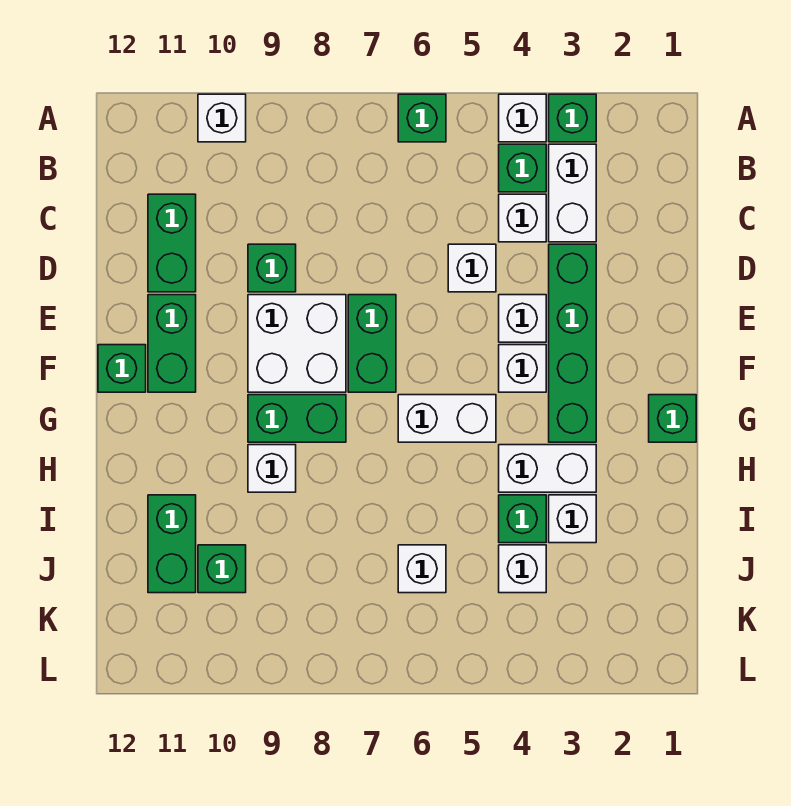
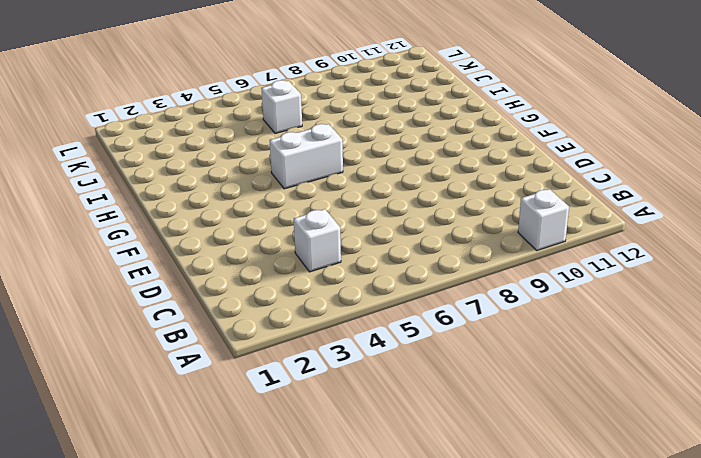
none -> green brick A3 level 1
none -> white brick A4 level 1
none -> green brick A6 level 1

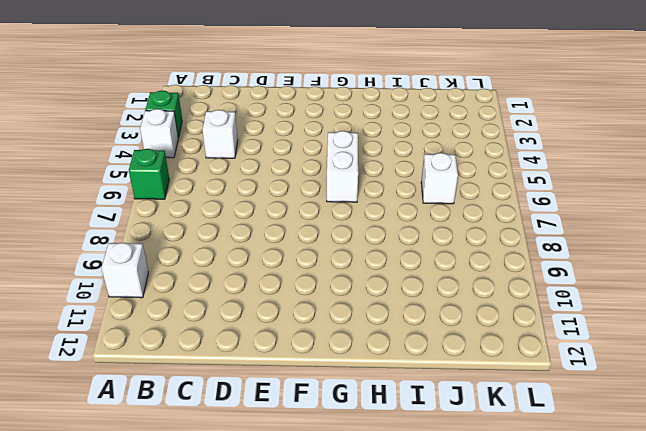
none -> white brick B3:C3 level 1
none -> green brick B4 level 1
none -> green brick C11:D11 level 1

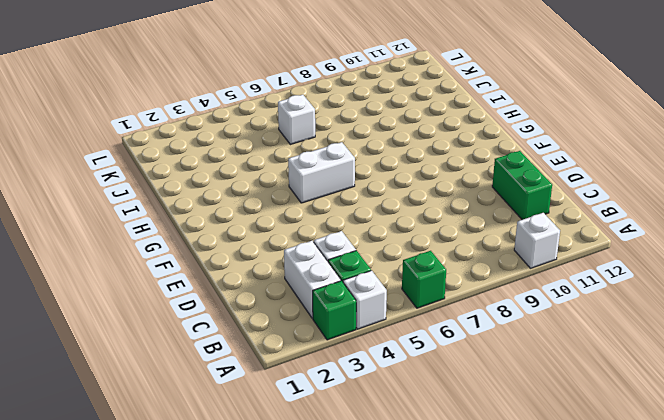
none -> green brick D3:G3 level 1
none -> white brick D5 level 1
none -> green brick D9 level 1

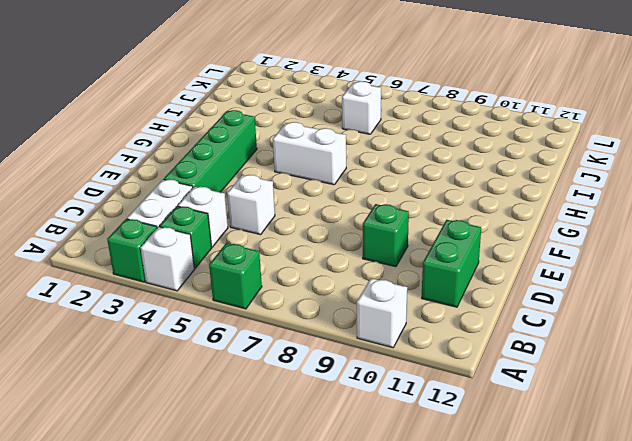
none -> white brick E4 level 1
none -> green brick E7:F7 level 1
none -> white brick E8:F9 level 1

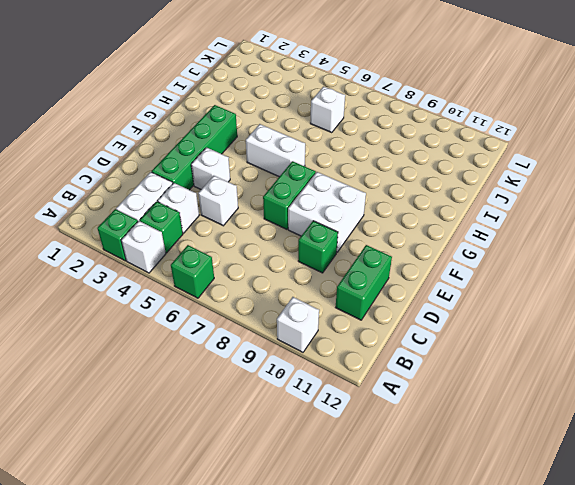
none -> green brick E11:F11 level 1
none -> white brick F4 level 1
none -> green brick F12 level 1

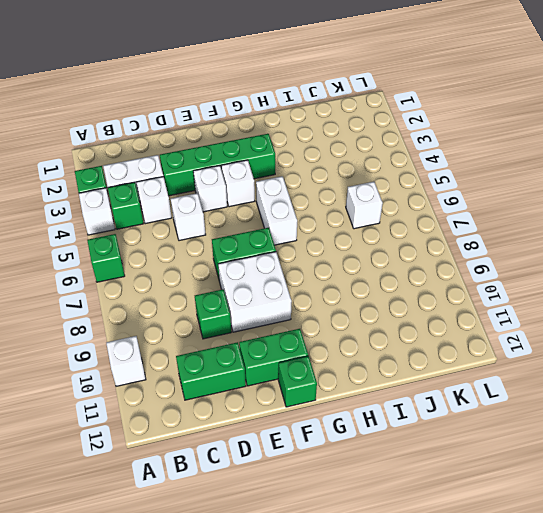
none -> green brick G1 level 1
none -> green brick G8:G9 level 1
none -> white brick H3:H4 level 1

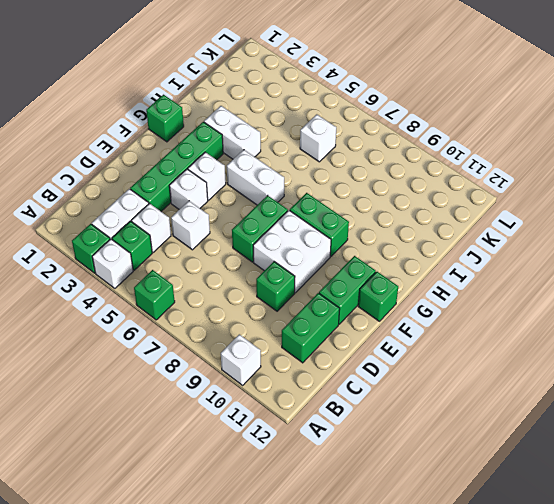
none -> white brick H9 level 1
none -> white brick I3 level 1
none -> green brick I4 level 1

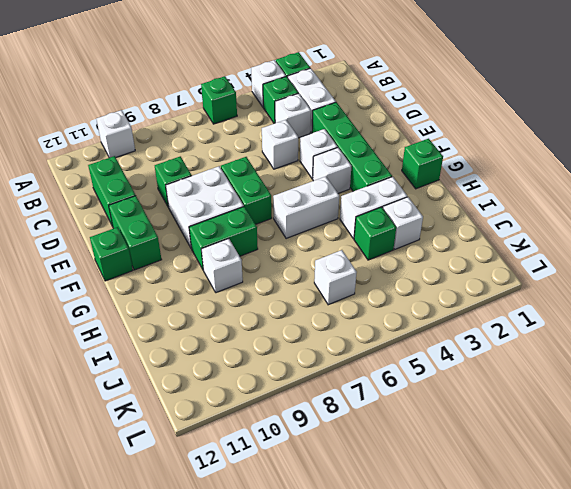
none -> green brick I11:J11 level 1
none -> white brick J4 level 1
none -> green brick J10 level 1

